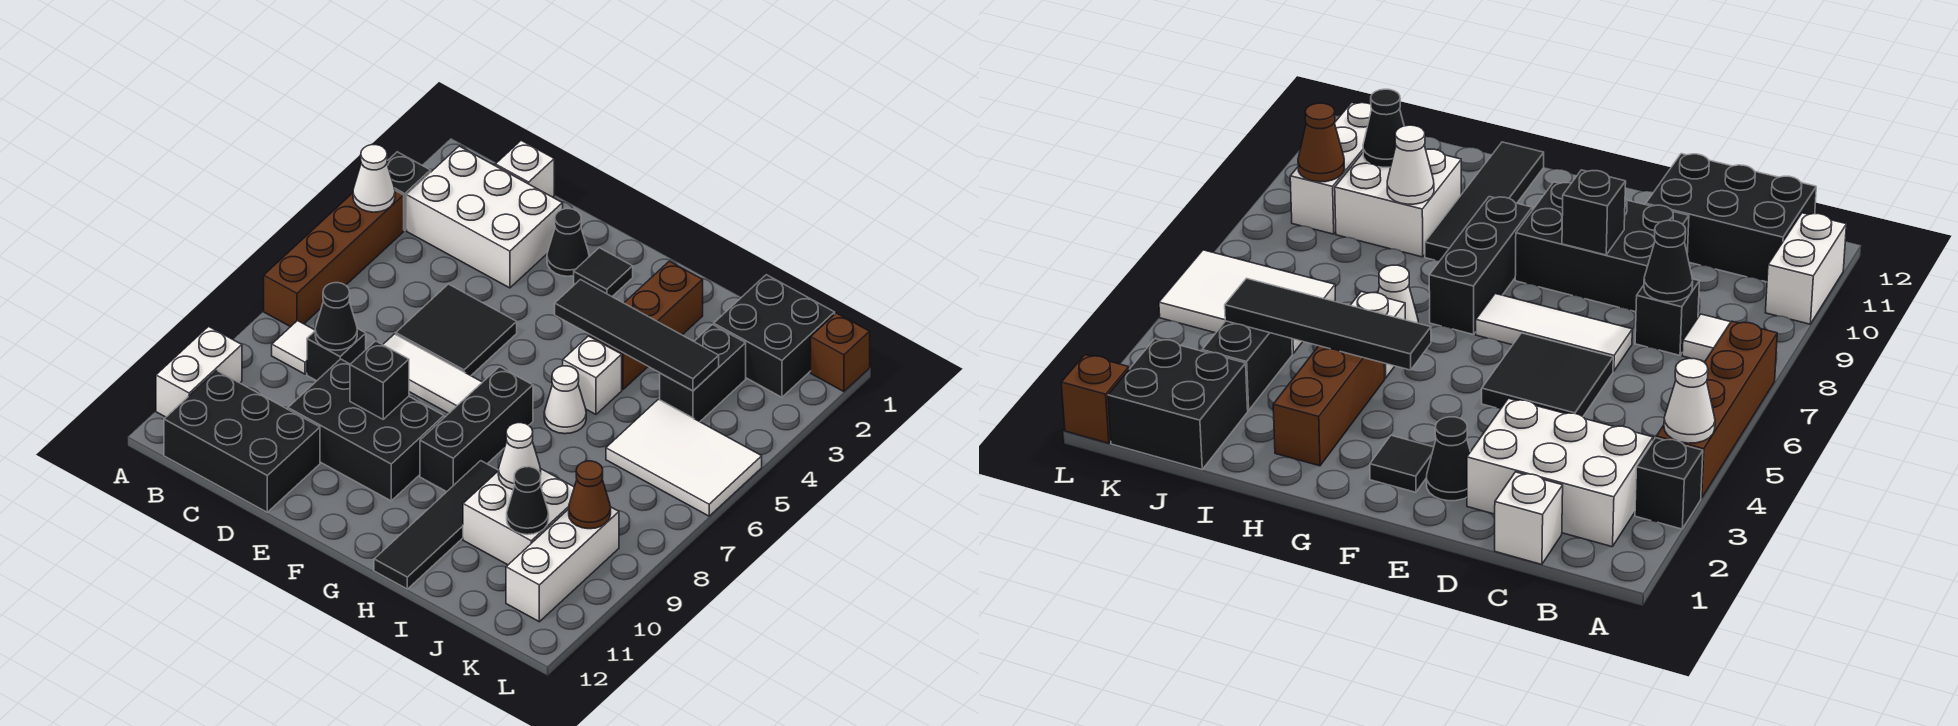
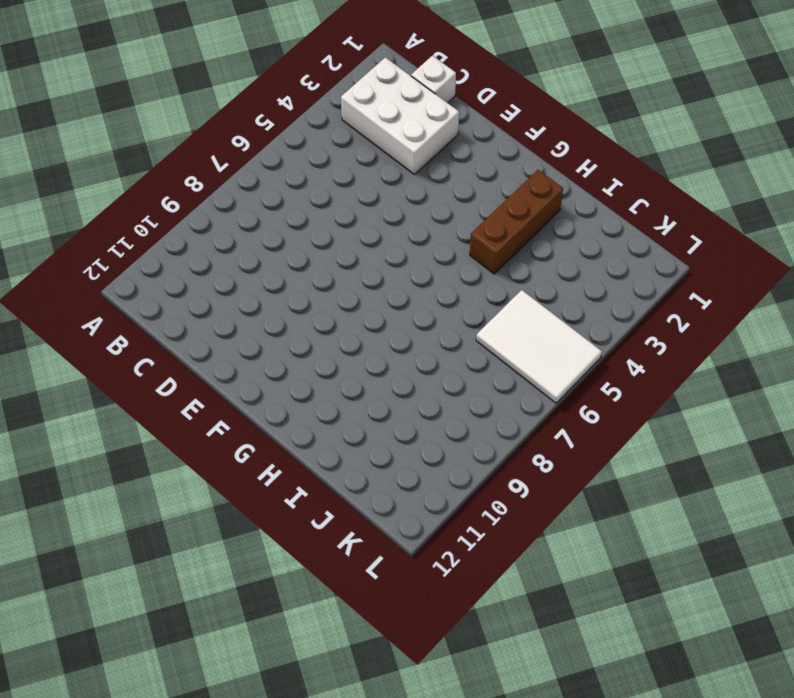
none -> black brick A3 level 1
none -> brown brick A4:A7 level 1
none -> white brick A10:A11 level 1
none -> white tile B8 level 1

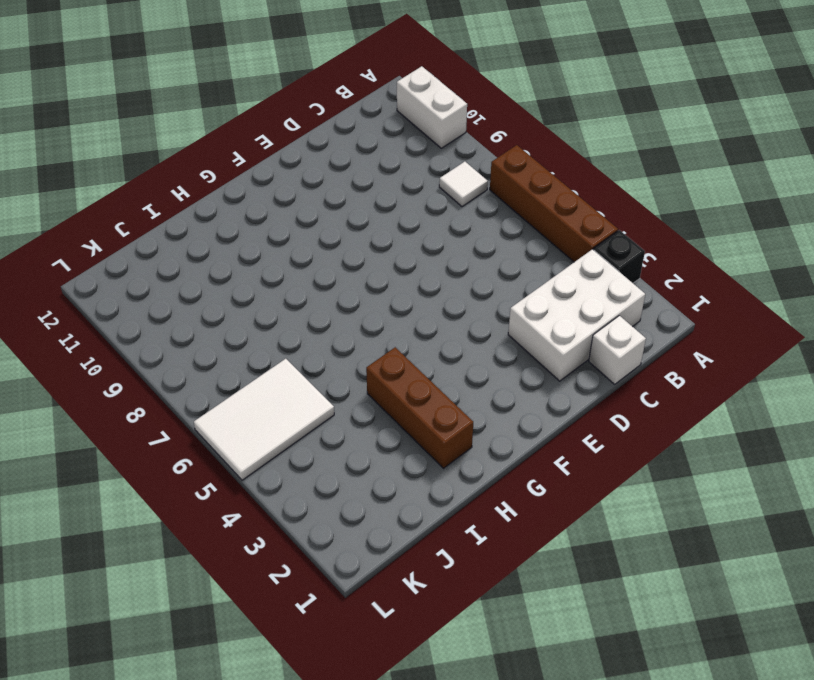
none -> black brick B11:D12 level 1
none -> black brick C8 level 1
none -> black tile D5:E6 level 1
none -> white tile D7:F7 level 1

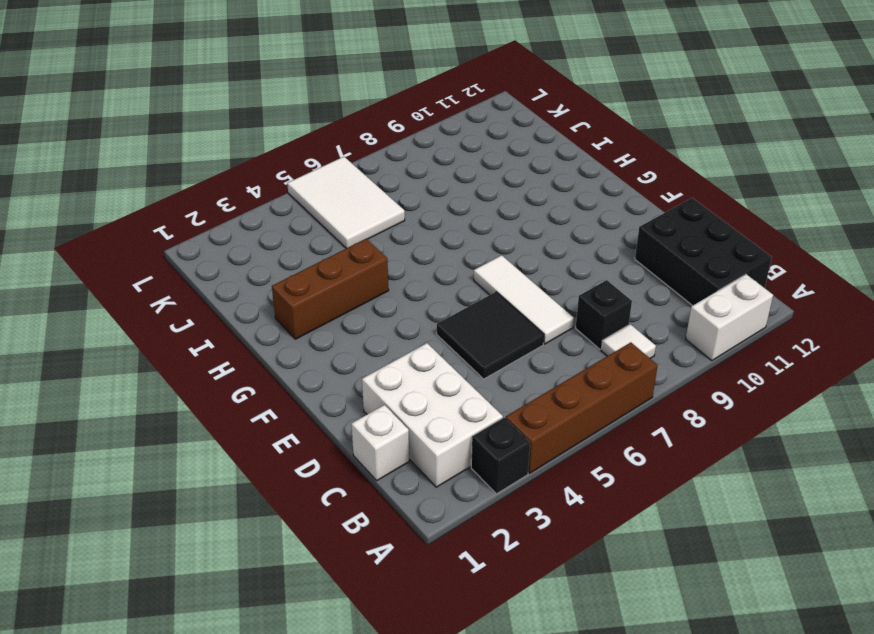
none -> black brick D9:F10 level 1
none -> black cone E2 level 1
none -> black tile F2 level 1
none -> black brick G7:G9 level 1

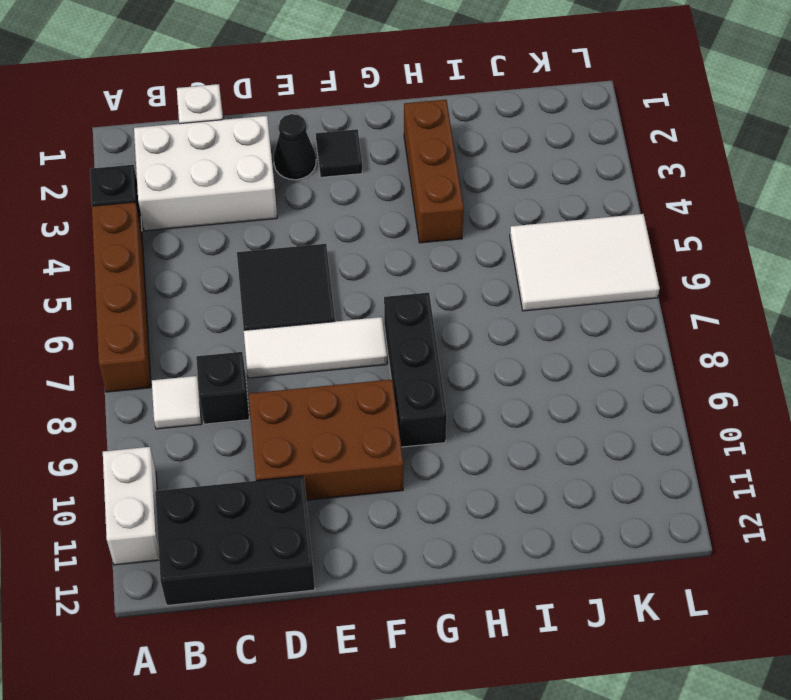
brown brick D9:F10 level 1 -> black brick D9:F10 level 1
none -> white brick H5 level 1
none -> white cone H6 level 1
none -> black tile H9:H12 level 1
none -> white brick I9:J10 level 1

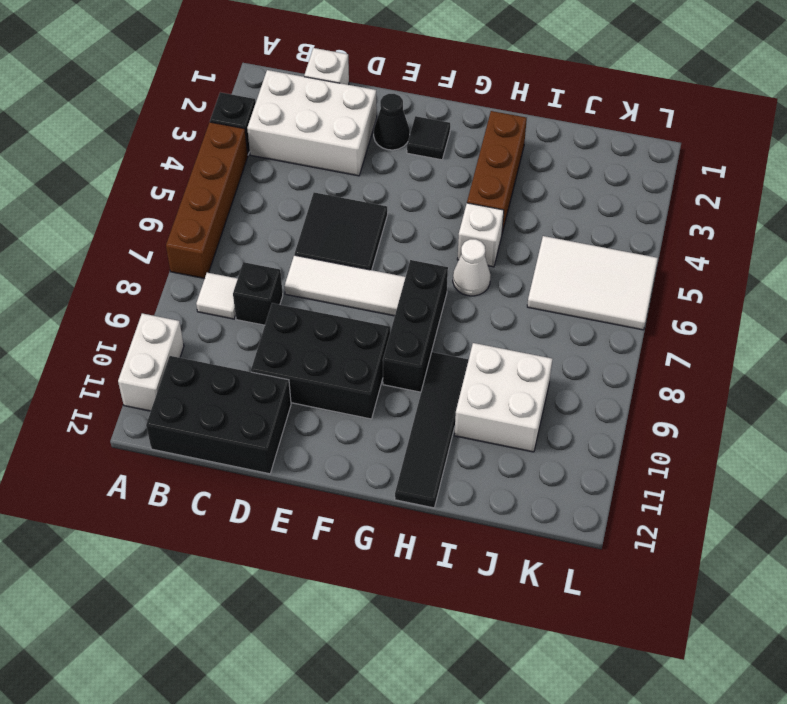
none -> black brick J1:K2 level 1
none -> black brick J3:J4 level 1
none -> white brick K9:K11 level 1
none -> brown brick L1 level 1

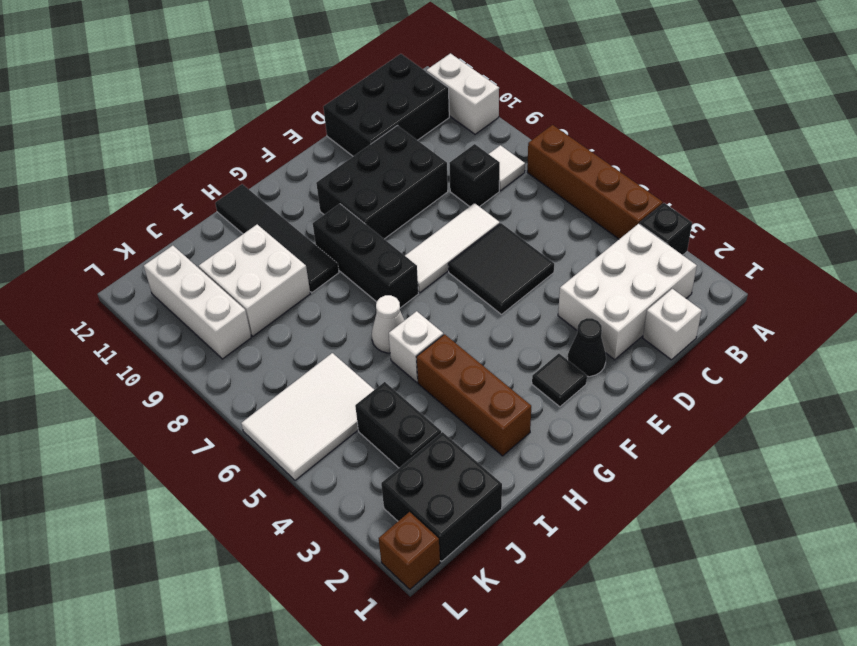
none -> white cone A4 level 2
none -> black cone C8 level 2
none -> black brick E9 level 2
none -> black tile G4:J4 level 2

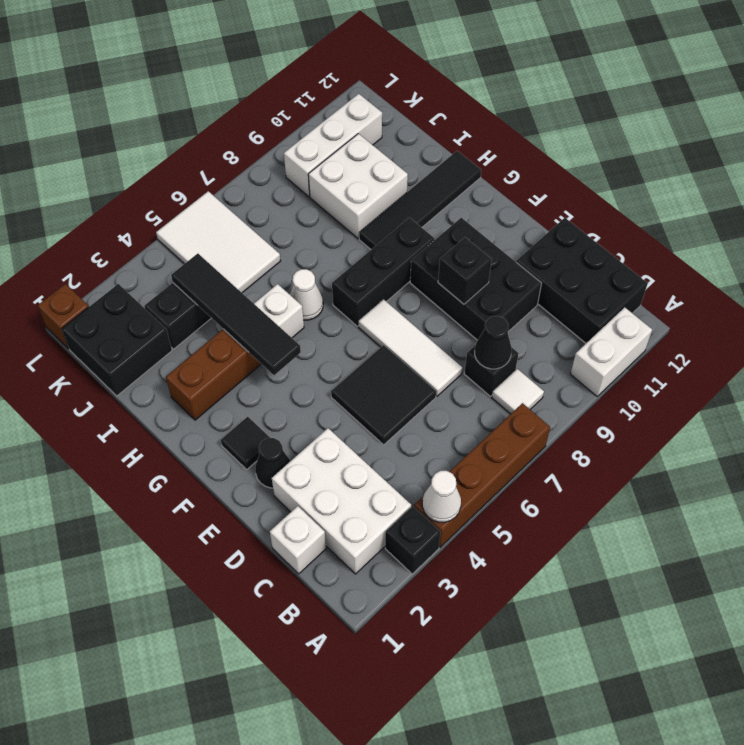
none -> white cone I9 level 2
none -> black cone J10 level 2
none -> brown cone K9 level 2

